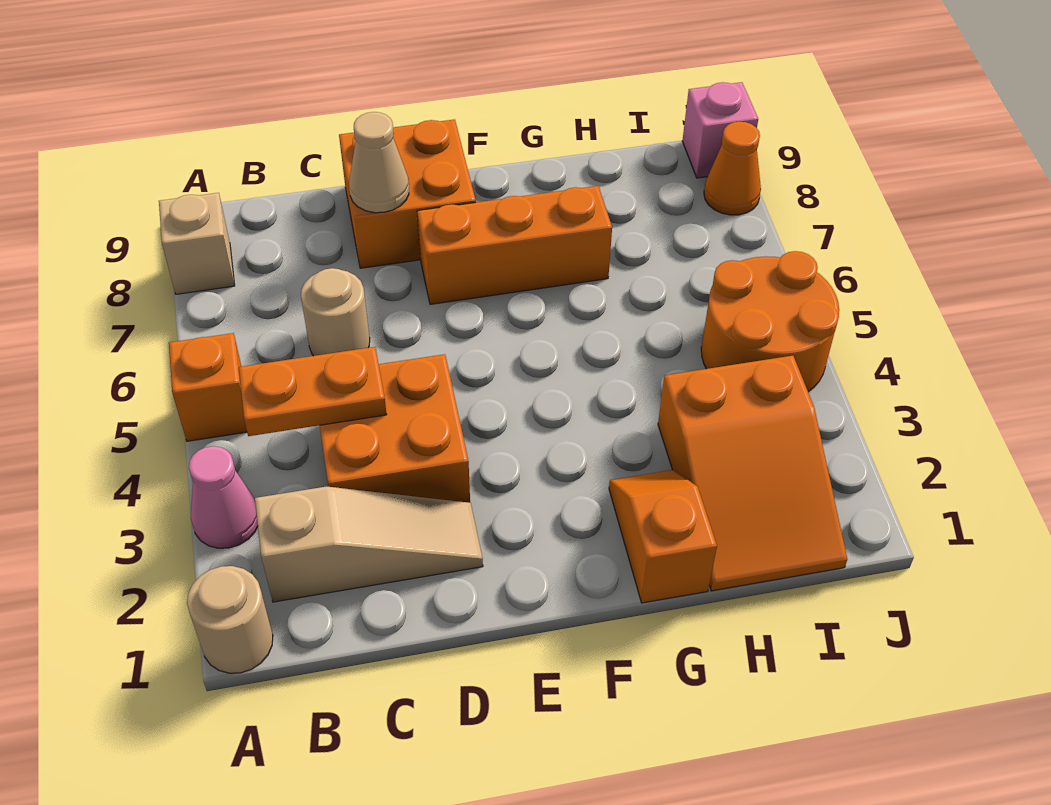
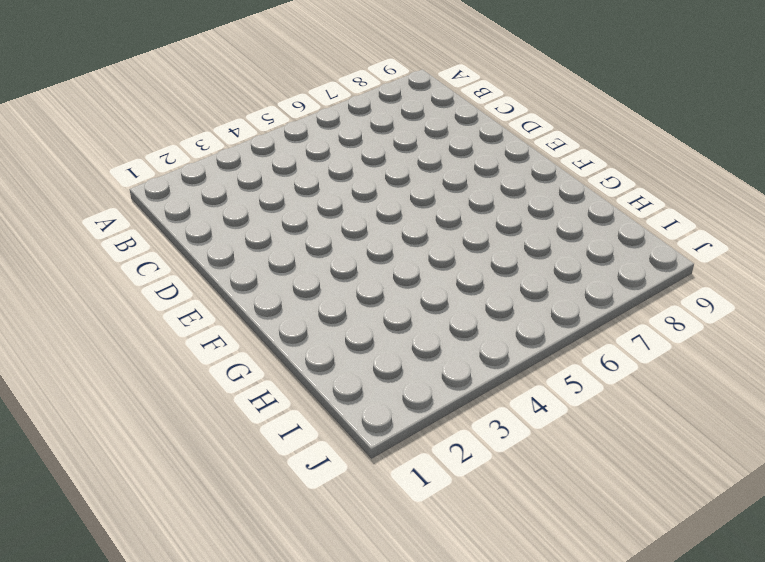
none -> tan round brick A1 level 1
none -> pink cone A3 level 1
none -> orange brick A5 level 1

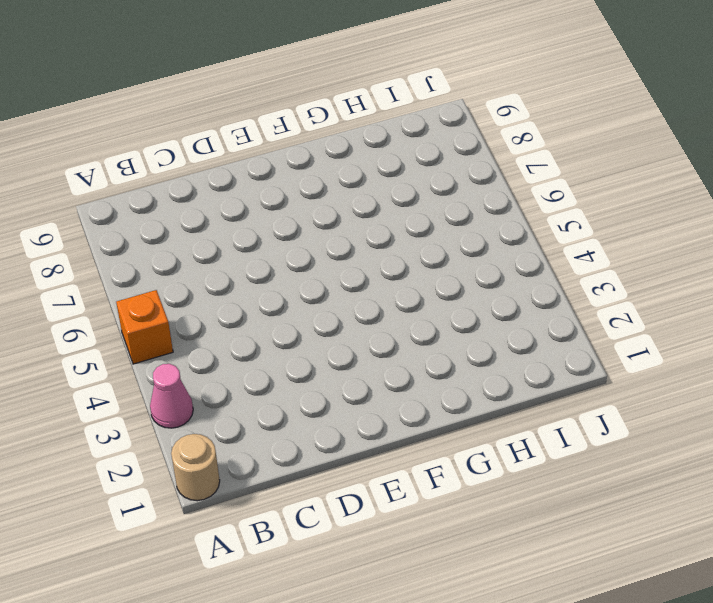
none -> tan brick A8 level 1
none -> tan slope B2:D2 level 1 top B
none -> orange brick C3:D4 level 1

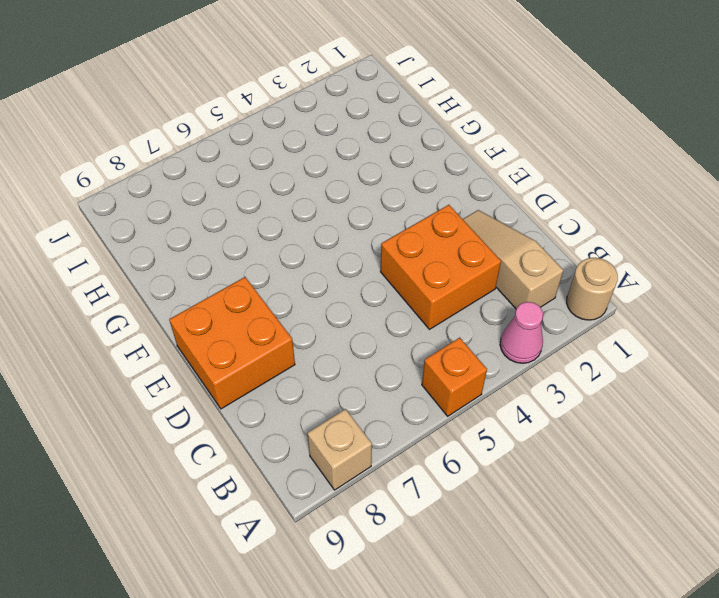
none -> tan round brick C6 level 1
none -> orange brick E7:G7 level 1
none -> orange slope G1:G2 level 1 top 1

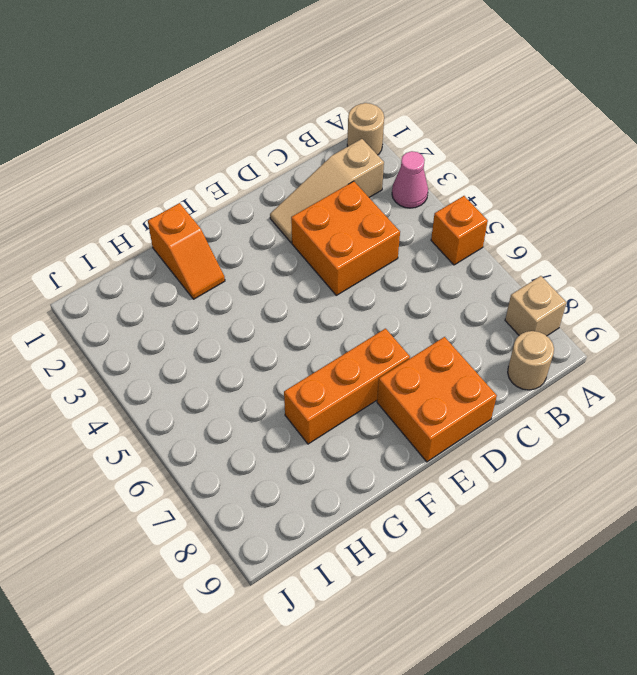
tan round brick B9 level 1 -> tan round brick C6 level 1
none -> orange slope H1:I3 level 1 top 3
none -> orange round brick I4:J5 level 1
none -> orange cone J8 level 1

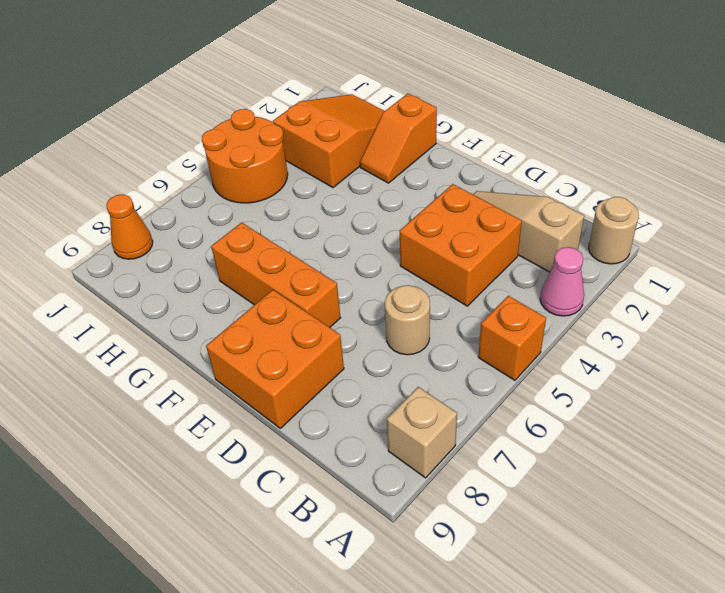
none -> pink brick J9 level 1
none -> orange plate B4:C4 level 2
none -> tan cone D8 level 2

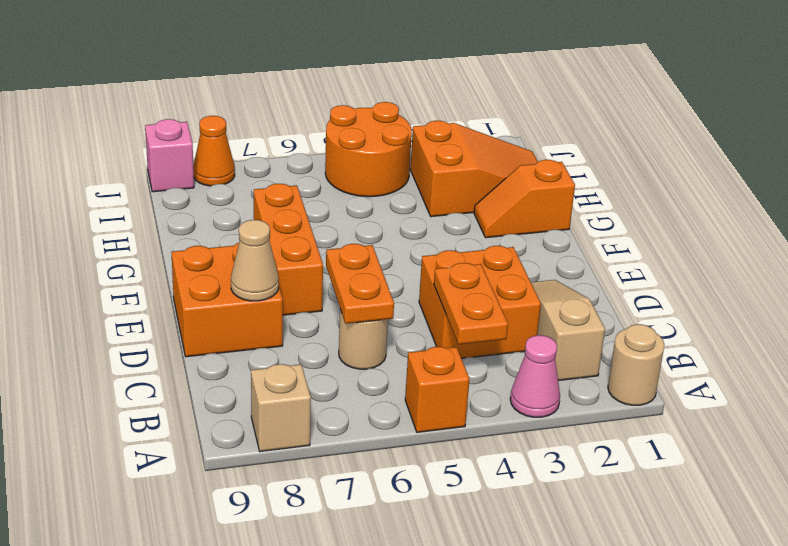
orange plate C6:D6 level 2 -> none

